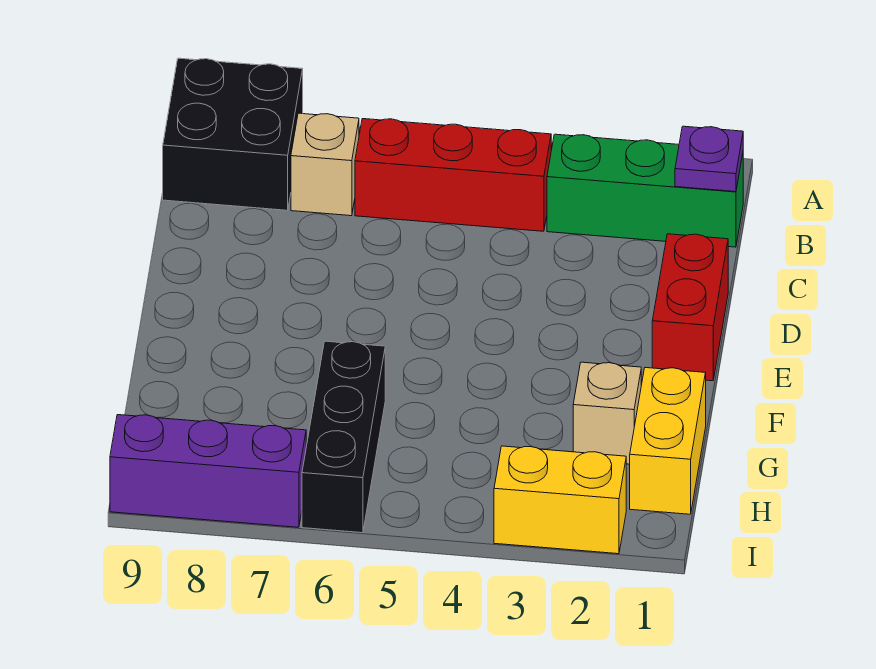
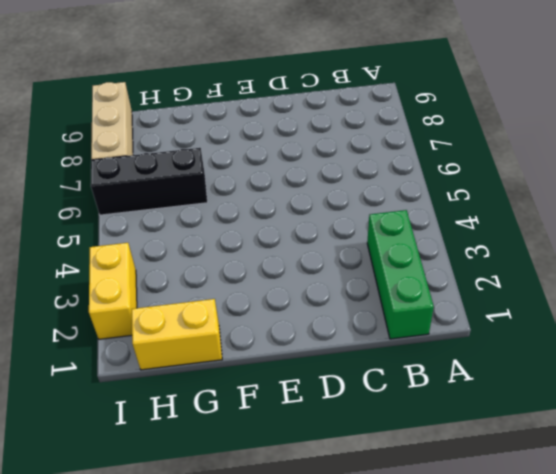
tan brick I7:I9 level 1 -> purple brick I7:I9 level 1
none -> black brick A8:B9 level 1
none -> red brick B4:B6 level 1

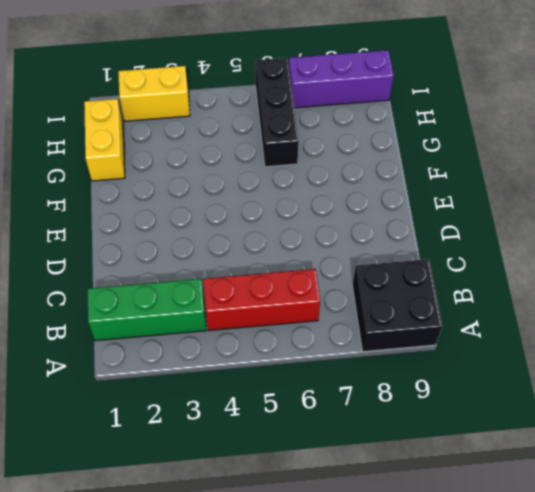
none -> tan brick B7 level 1
none -> red brick D1:E1 level 1

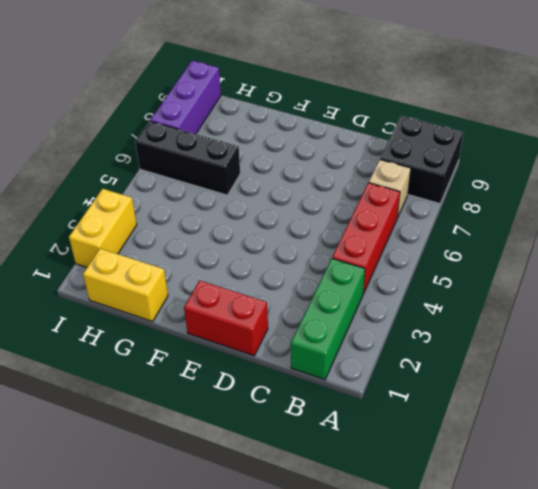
none -> tan brick G2 level 1
none -> purple plate B1 level 2

